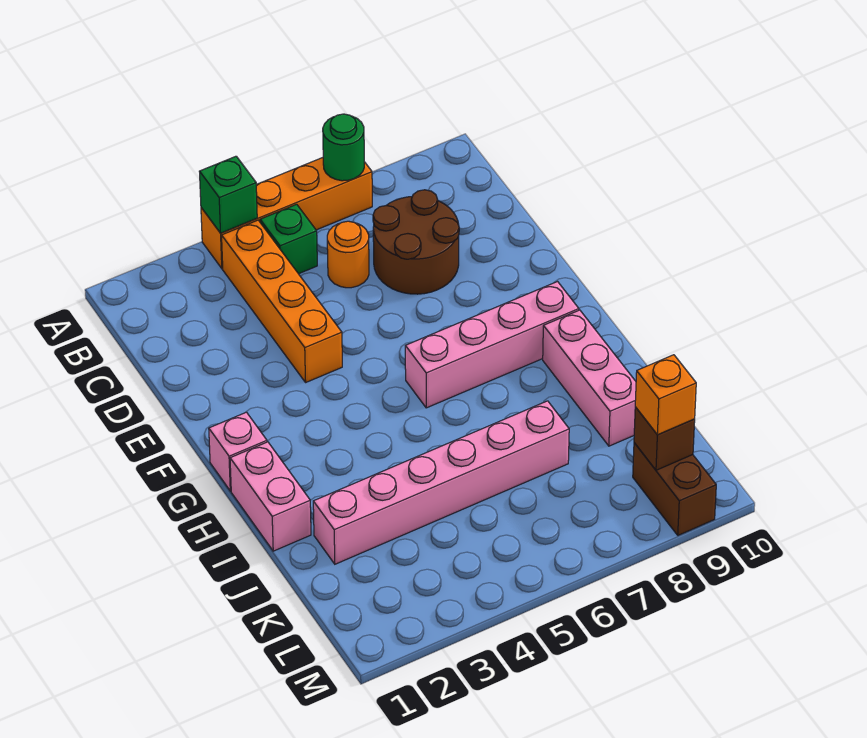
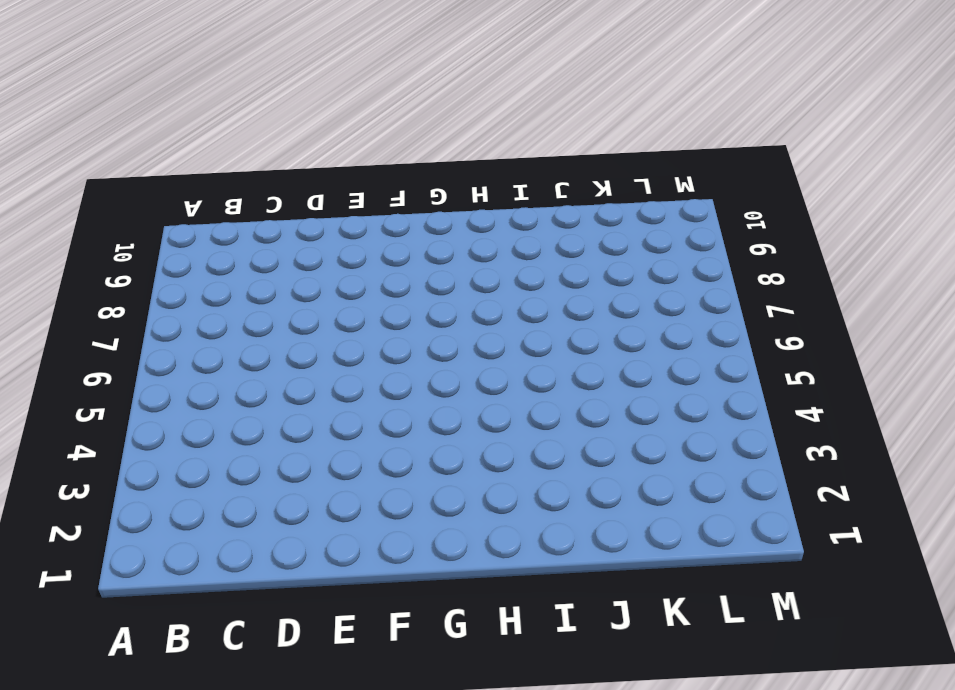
none -> orange brick A4:A7 level 1
none -> orange brick B4:E4 level 1
none -> green brick B5 level 1

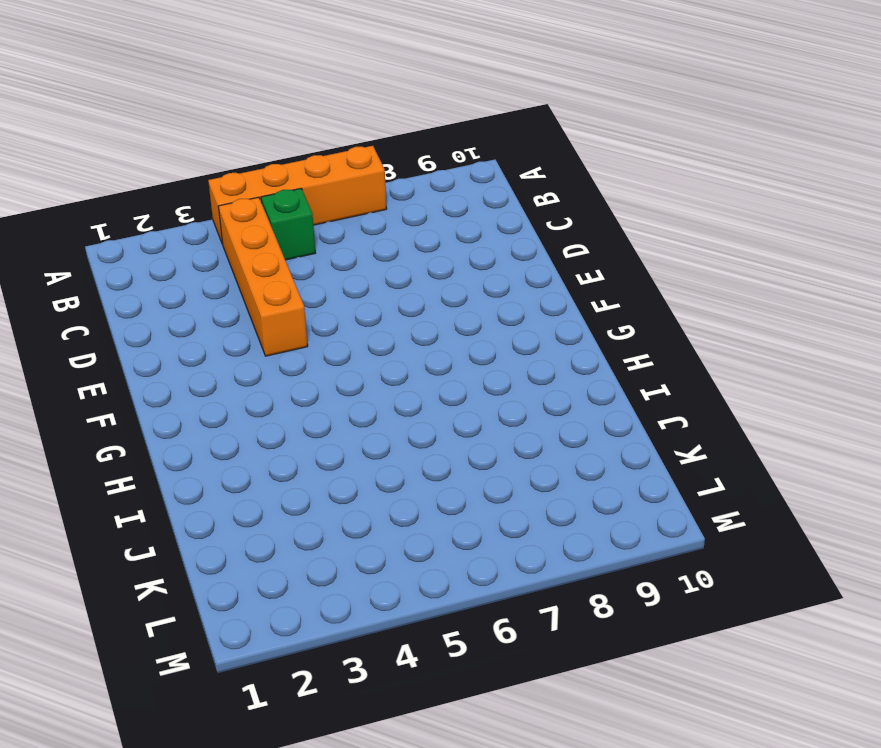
none -> orange round brick C6 level 1
none -> brown round brick C7:D8 level 1
none -> pink brick G1 level 1

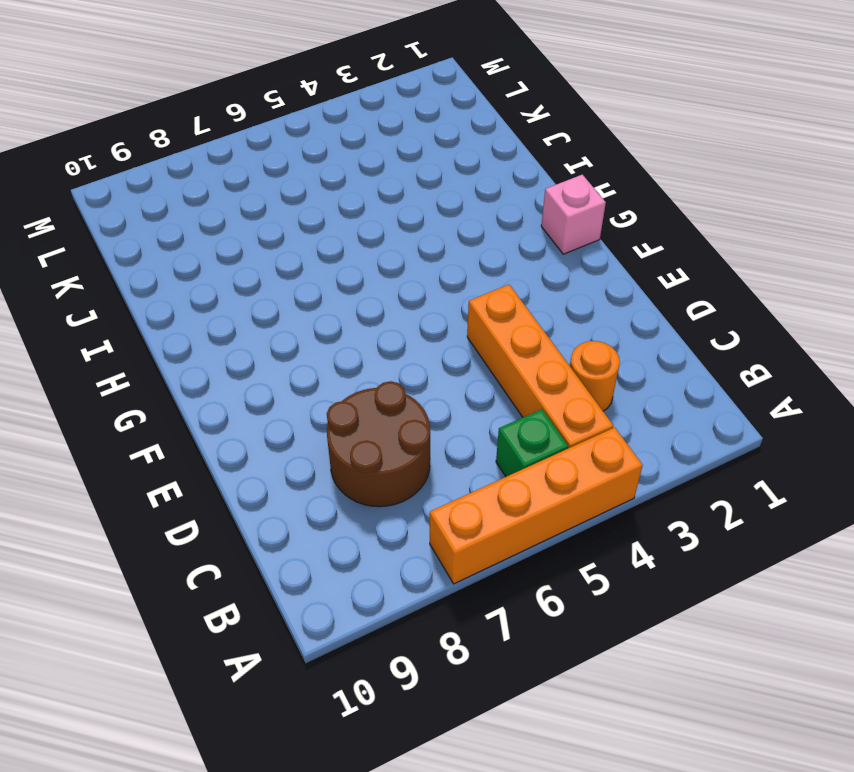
orange round brick C3 level 1 -> orange round brick C6 level 1
none -> pink brick G6:G9 level 1
none -> pink brick H1:I1 level 1
none -> pink brick H9:J9 level 1

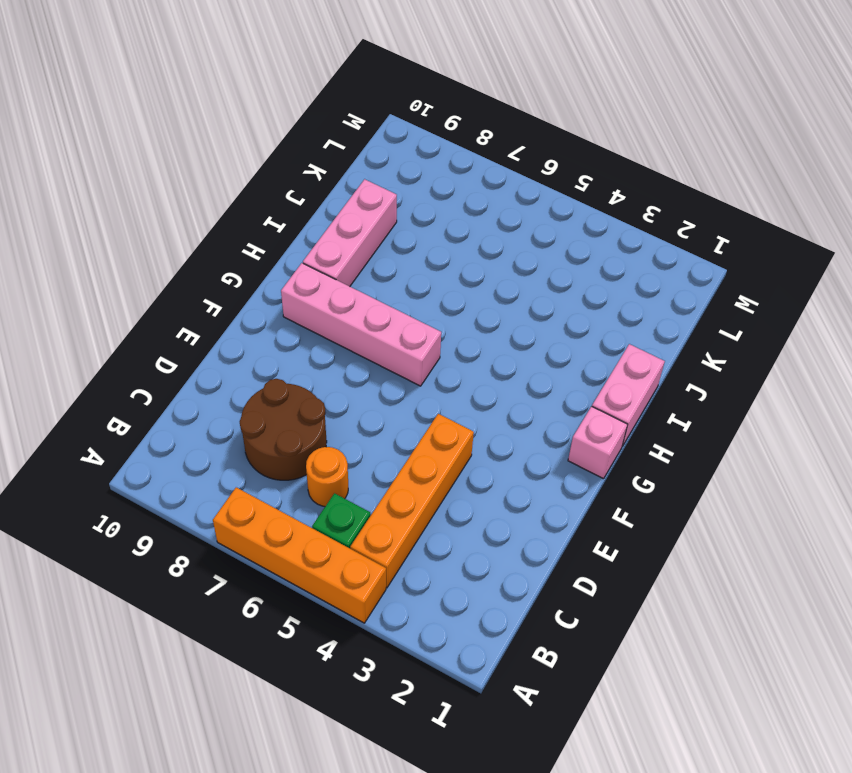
none -> pink brick J2:J7 level 1
none -> brown brick L9:M9 level 1
none -> green brick A4 level 2

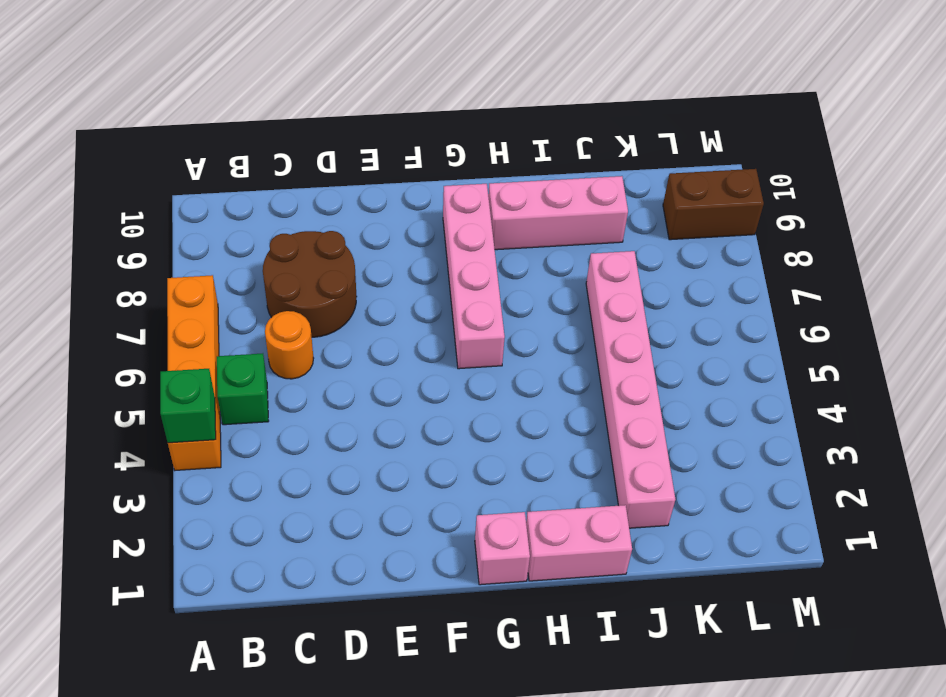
none -> orange brick B4:E4 level 1
none -> green round brick A7 level 2
none -> brown brick L9 level 2

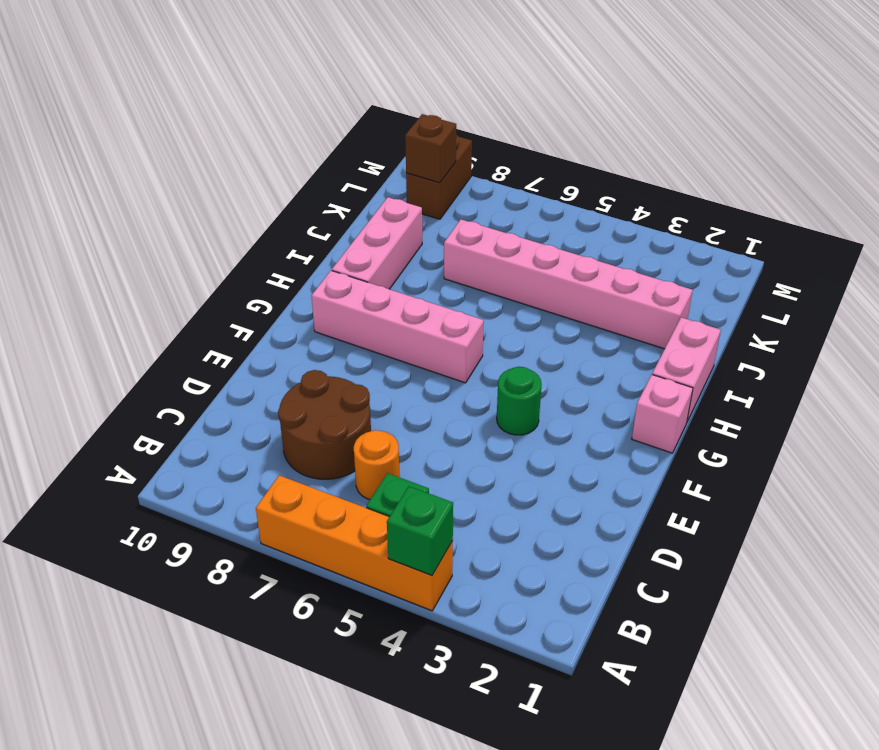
green round brick F4 level 1 -> green round brick A7 level 2
none -> orange brick B4:E4 level 1
none -> orange brick L9 level 3

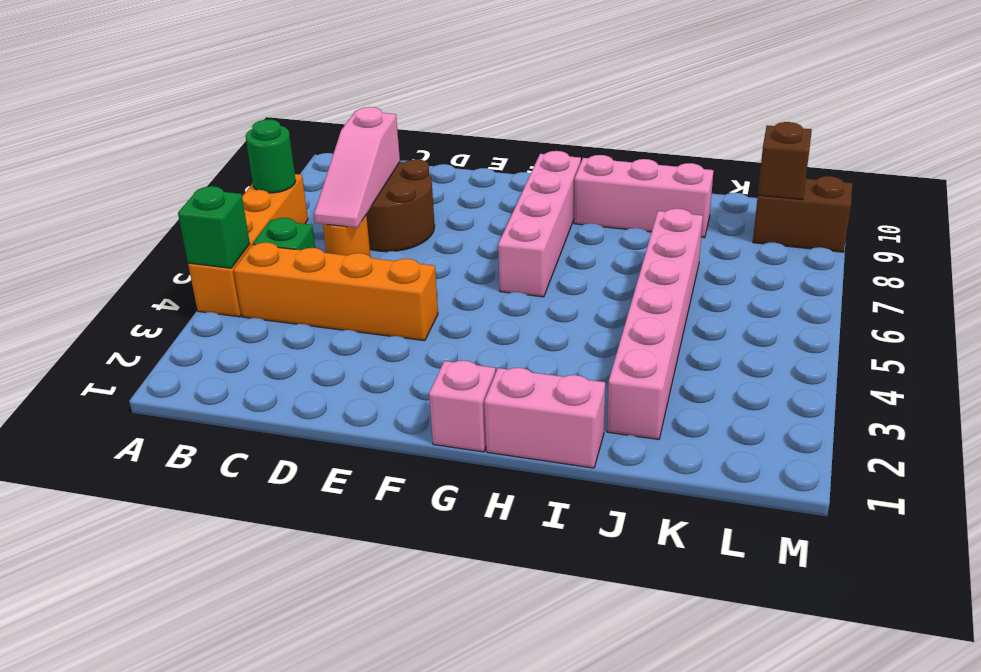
pink slope C6:C8 level 2 top 8 -> none
none -> orange brick L9 level 3

